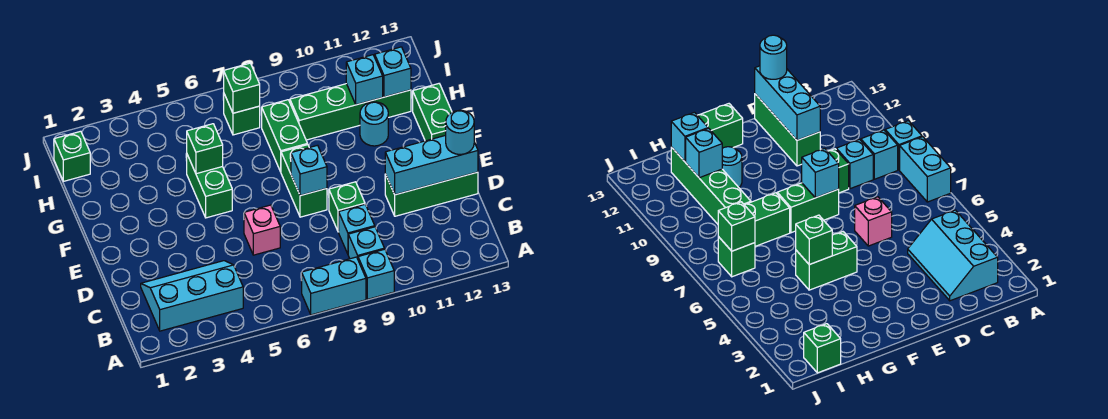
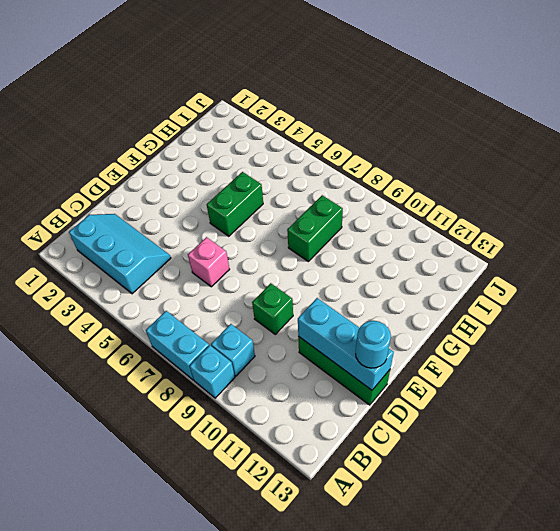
none -> cyan brick C9 level 1
none -> green brick E8:F8 level 1
none -> green brick F13:G13 level 1

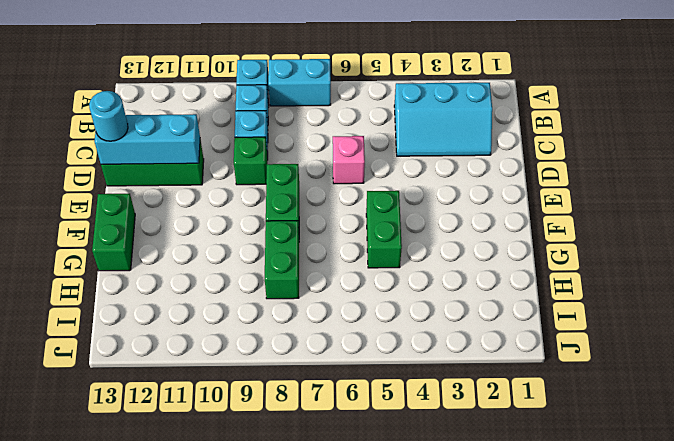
none -> cyan round brick G11 level 1
none -> green brick H9:H12 level 1
none -> green brick I1 level 1

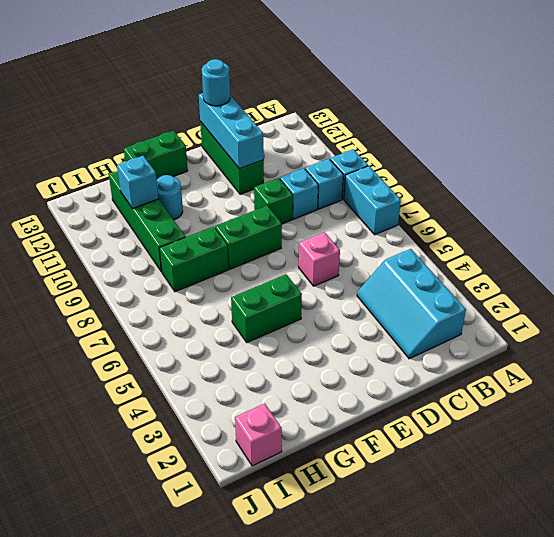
pink brick I1 level 1 -> green brick I1 level 1
none -> green brick I7 level 1
none -> cyan brick E8 level 2
none -> green brick G5 level 2

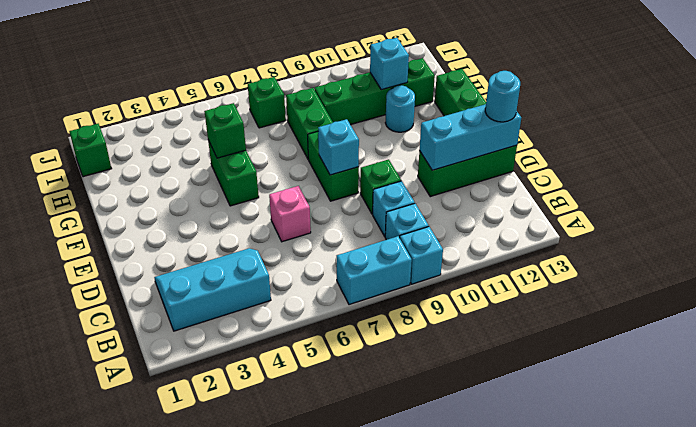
none -> cyan brick H12 level 2
none -> green brick I7 level 2

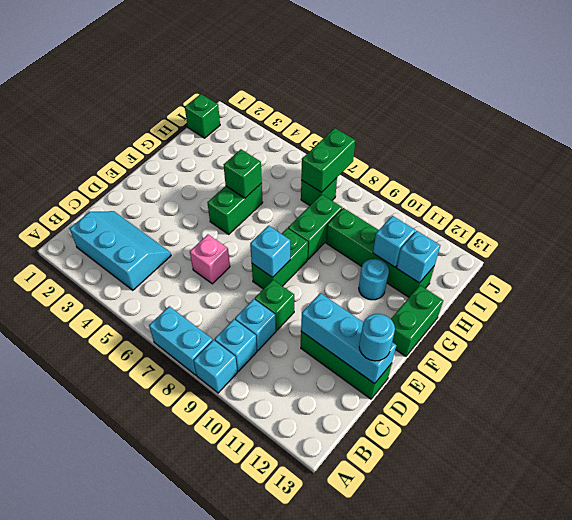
green brick I7:J7 level 2 -> green brick I7 level 2

